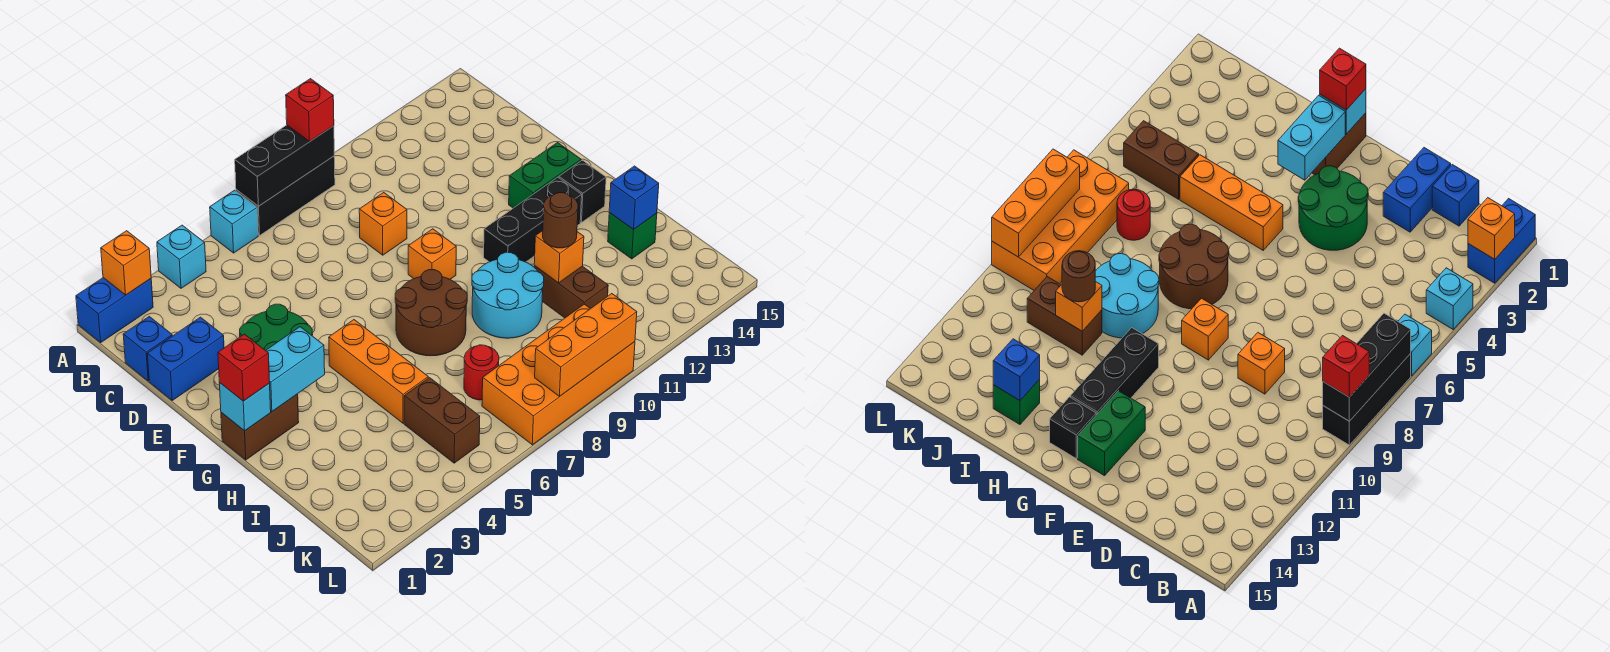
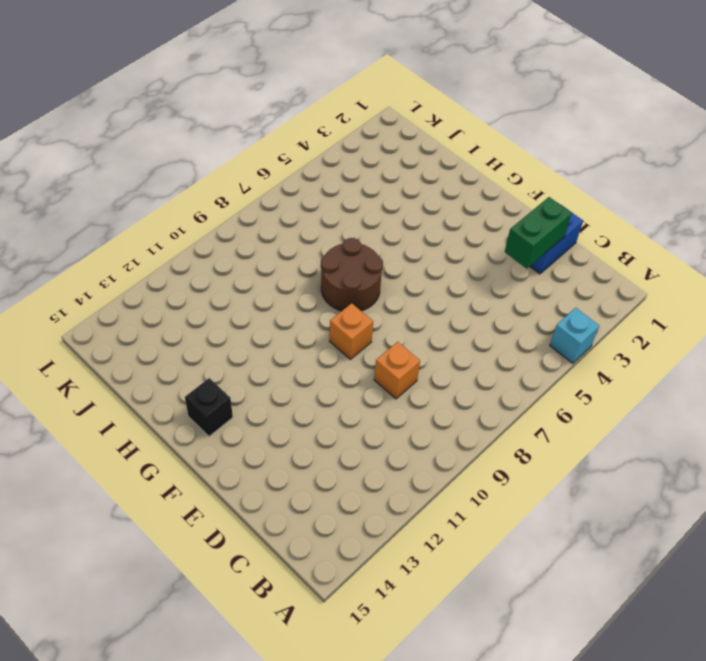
green brick D2:D3 level 2 -> green brick F13:F14 level 1
none -> blue brick A1:A2 level 1
none -> cyan brick A6 level 1
none -> black brick A7:A9 level 1
none -> blue brick C1 level 1

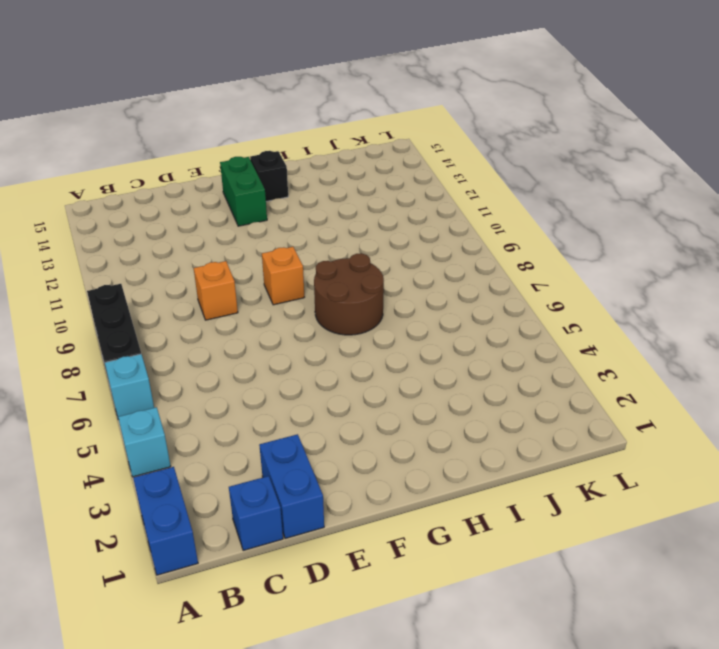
none -> green round brick E3:F4 level 1
none -> brown brick G1:G2 level 1
none -> orange brick G5:I5 level 1
none -> black brick G11:G13 level 1

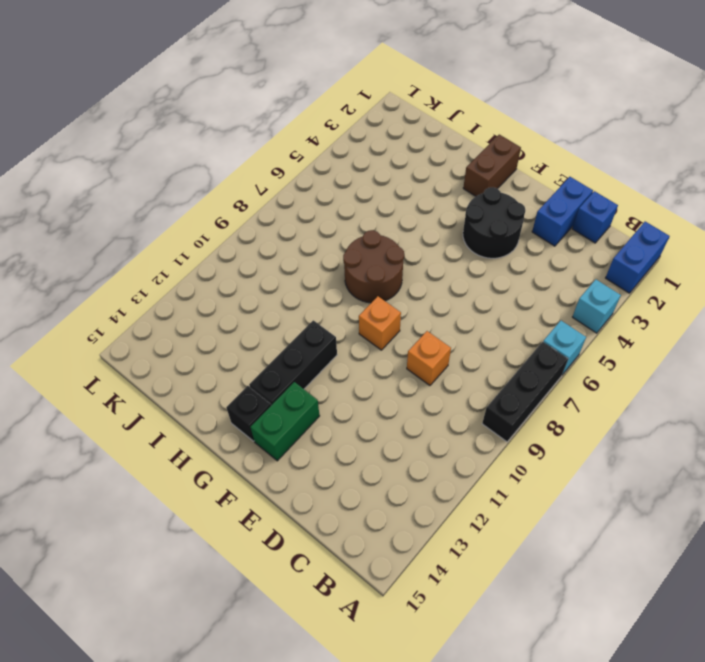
black round brick E3:F4 level 1 -> green round brick E3:F4 level 1
none -> orange brick G5:I5 level 1
none -> cyan round brick H9:I10 level 1
none -> brown brick I11:J11 level 1
none -> green brick I14 level 1

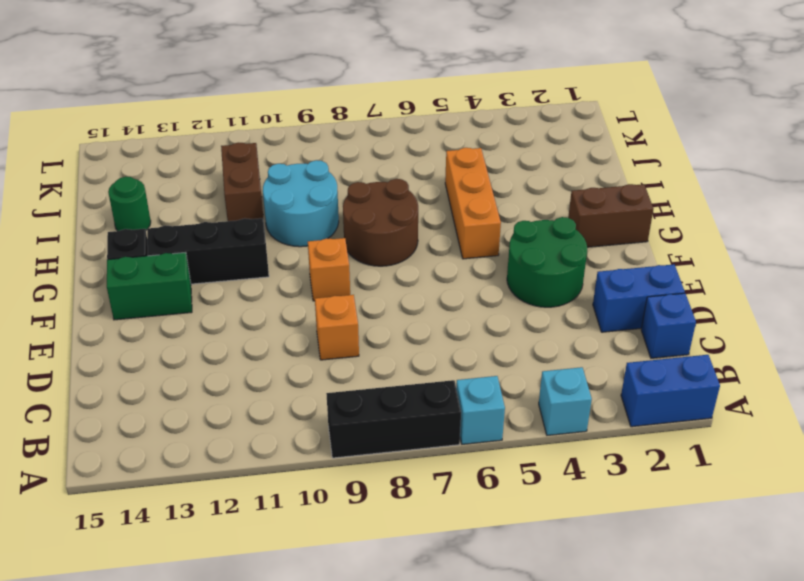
green round brick I14 level 1 -> green brick I14 level 1
none -> brown brick J5:K5 level 1
none -> red round brick J7 level 1
none -> orange brick K7:L10 level 1
none -> orange brick A2 level 2

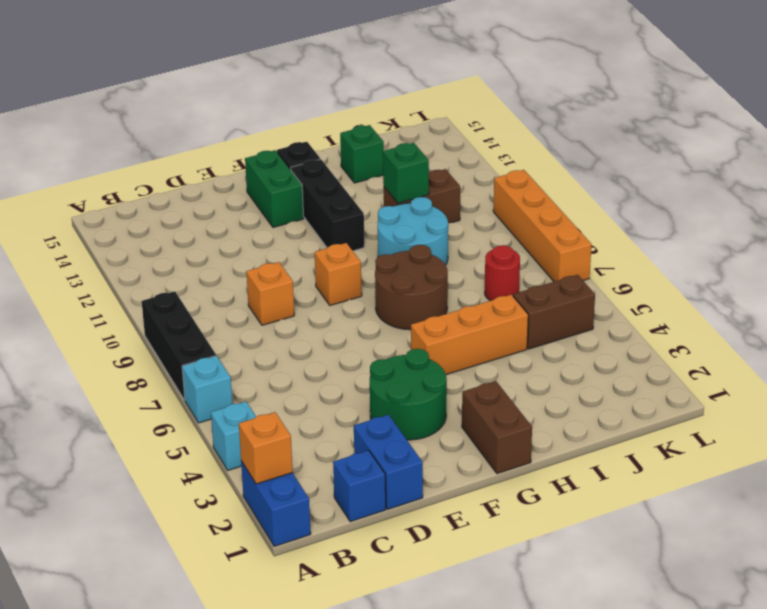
green brick I11 level 2 -> orange brick I11 level 2
orange brick L7:L10 level 1 -> orange brick K7:L10 level 1
none -> black brick A7:A9 level 2
none -> cyan brick G1 level 2
none -> cyan brick G2:G3 level 2
none -> blue brick I14 level 2

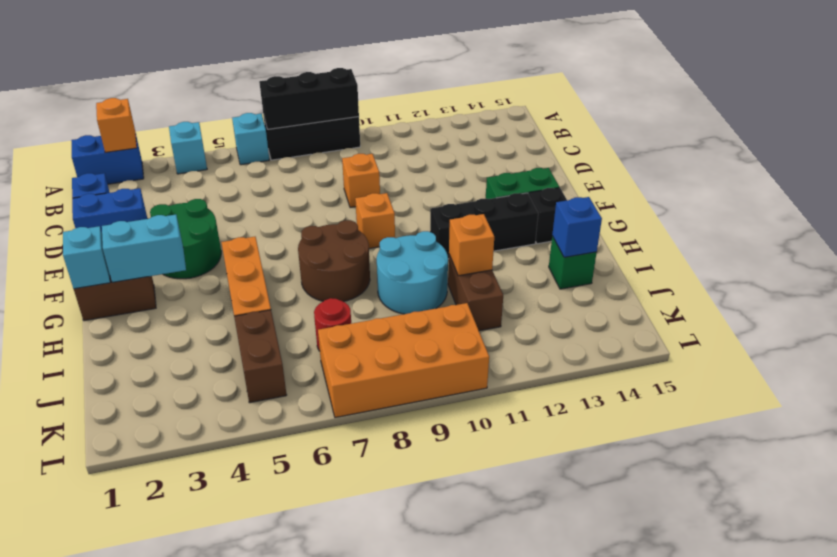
none -> orange brick L8:L10 level 2
none -> red brick A9 level 3
none -> red brick G1 level 3
none -> brown round brick I11 level 3

